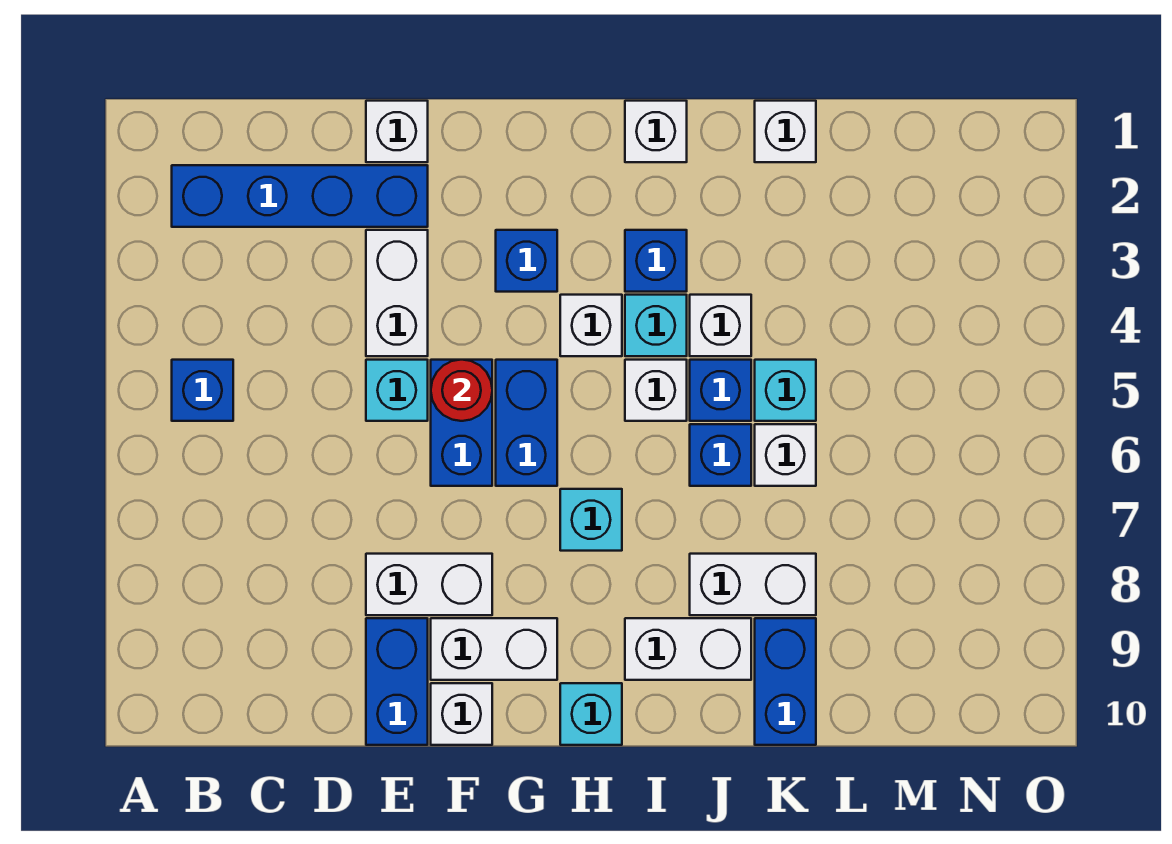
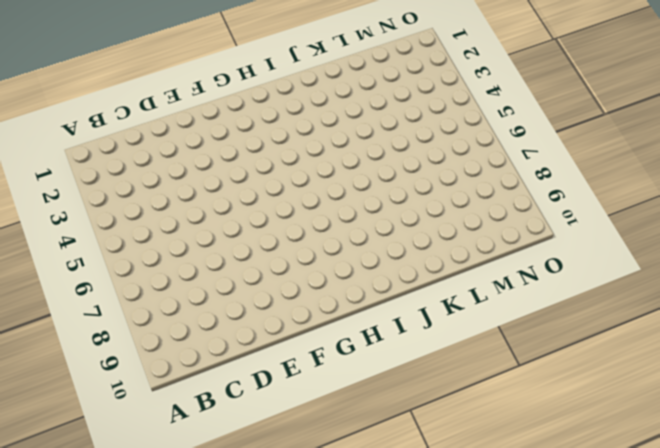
none -> blue brick B2:E2 level 1
none -> blue brick B5 level 1
none -> white brick E1 level 1

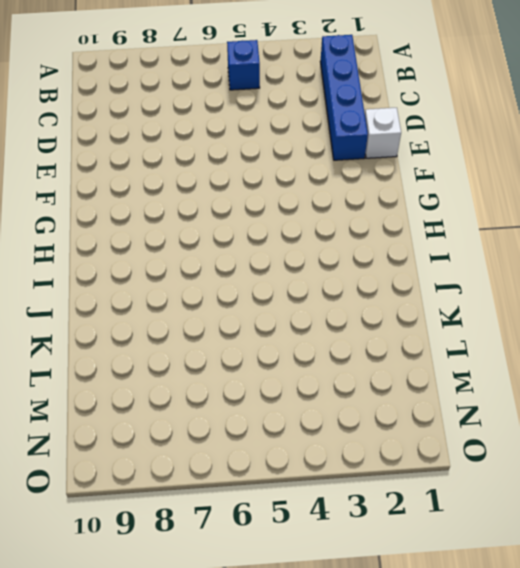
none -> white brick E3:E4 level 1
none -> cyan brick E5 level 1
none -> white brick E8:F8 level 1

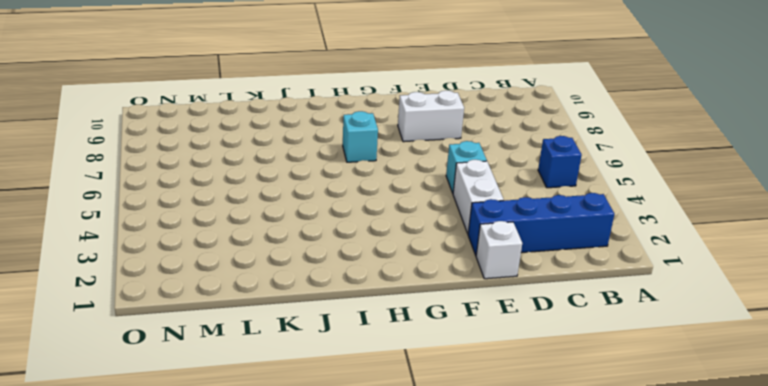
none -> blue brick E9:E10 level 1
none -> blue brick F5:F6 level 1
none -> white brick F9:G9 level 1

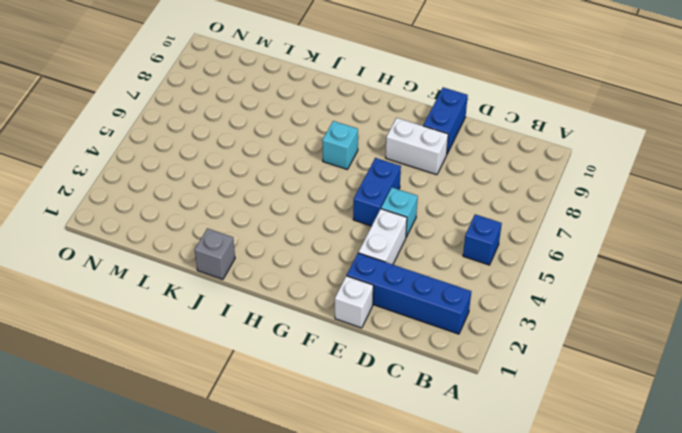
grey brick J1 level 1 -> none
none -> white brick F9:G9 level 1
none -> white brick F10 level 1
none -> blue brick G3 level 1

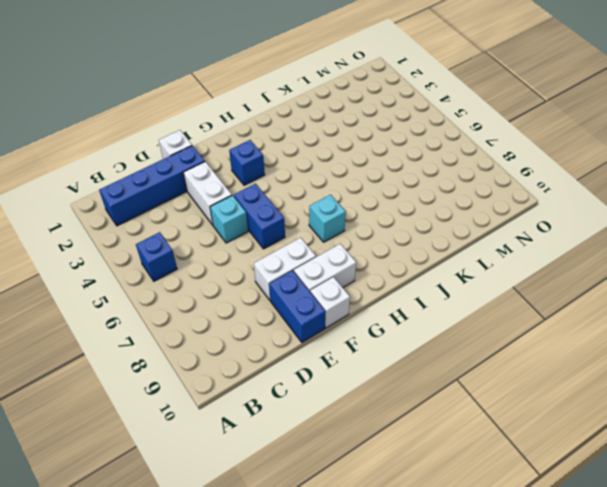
none -> blue brick G5:G6 level 1
none -> white brick H4 level 1
none -> cyan brick H10 level 1

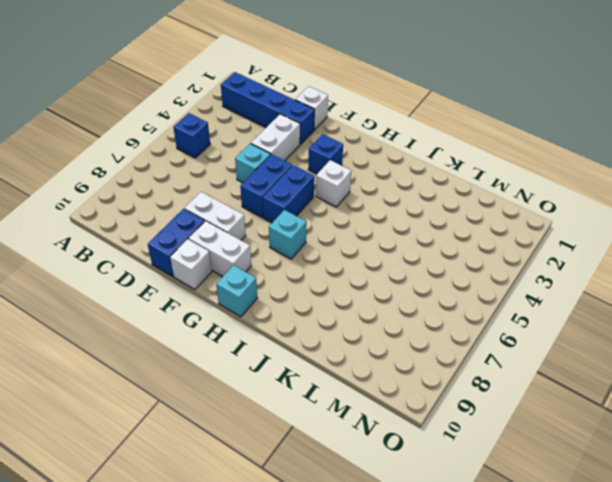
none -> white brick I1 level 1
none -> blue brick I3 level 1
none -> cyan brick I4 level 1

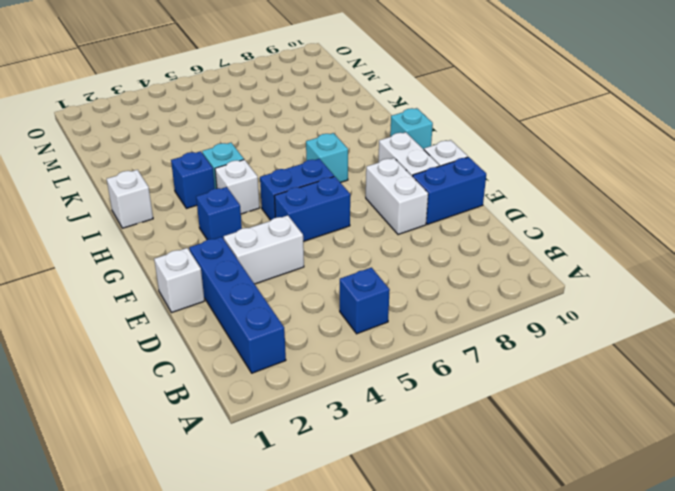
none -> cyan brick E5 level 1
none -> white brick I5 level 1
none -> white brick I9:J9 level 1

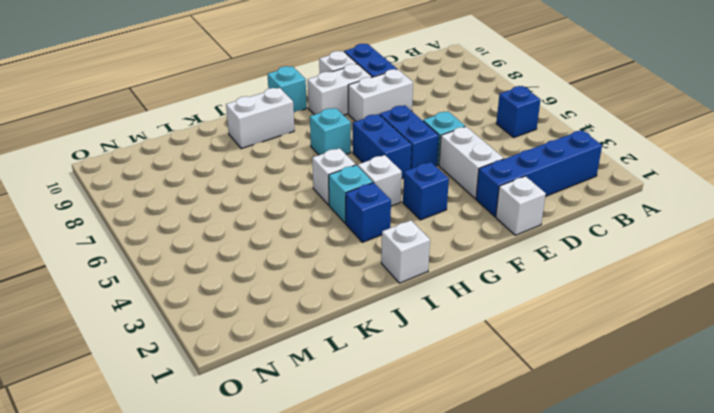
none -> white brick J4 level 1
none -> blue brick J5 level 1
none -> blue brick J6 level 1

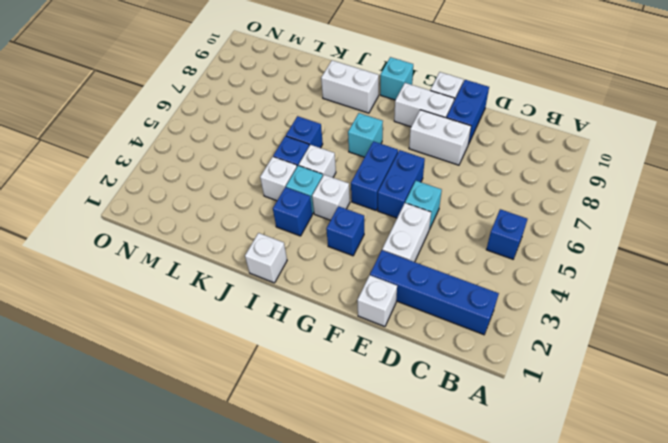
none -> white brick J8:K8 level 1
none -> white brick K1 level 1
none -> cyan brick K5 level 1

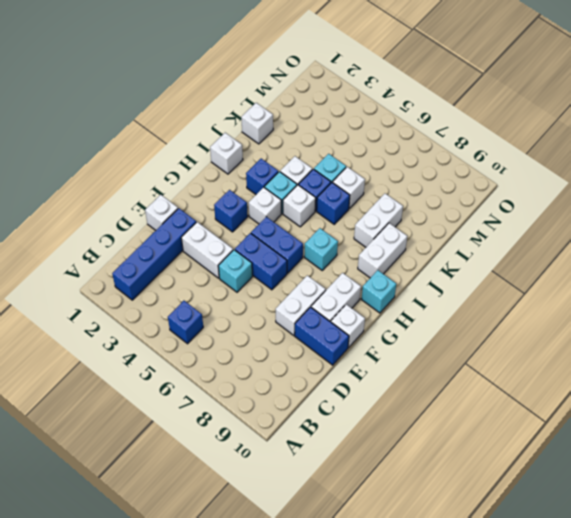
none -> blue brick K9:K10 level 1
none -> red round brick F5 level 2

